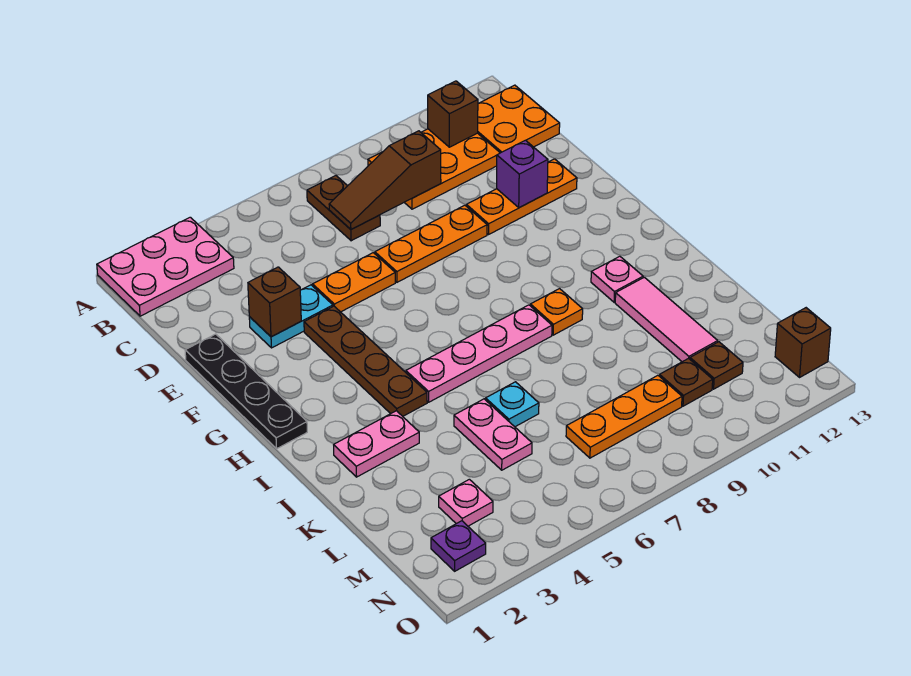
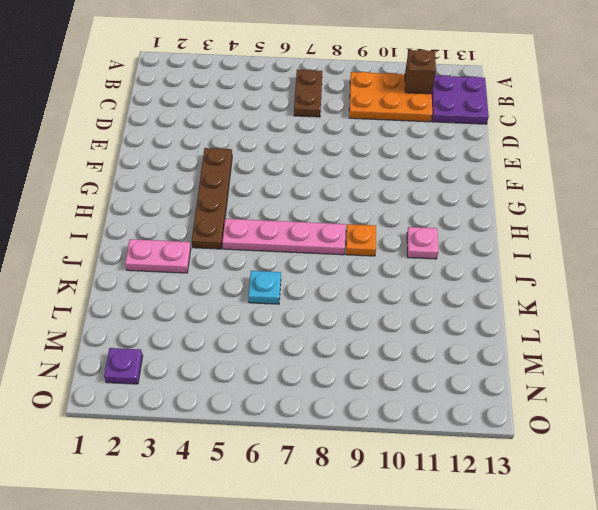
purple plate B12:C13 level 1 -> orange plate B12:C13 level 1
none -> pink plate A1:B3 level 1
none -> black plate E1:H1 level 1
none -> cyan plate E3:E4 level 1

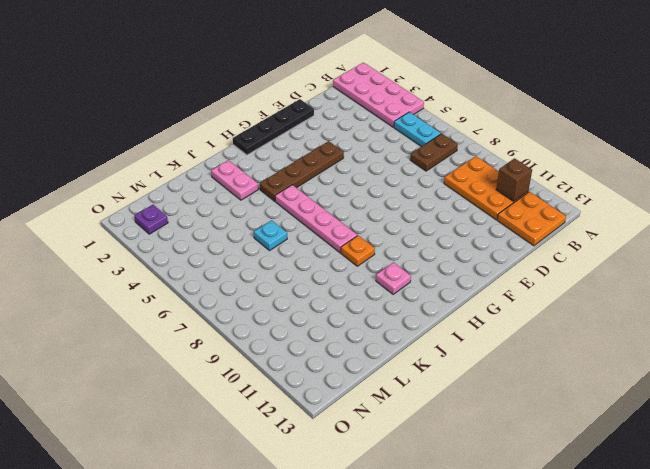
pink plate A1:B4 level 1 -> pink plate A1:B3 level 1
cyan plate B5:B6 level 1 -> cyan plate E3:E4 level 1
none -> orange plate E5:E6 level 1
none -> orange plate E7:E9 level 1
none -> orange plate E10:E12 level 1

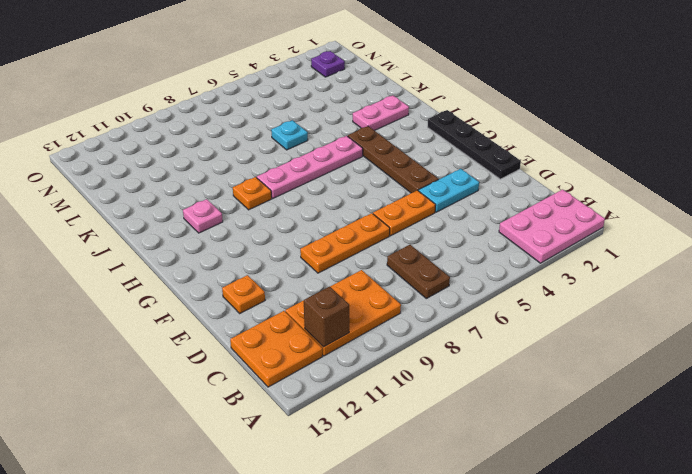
orange plate E12 level 1 -> orange plate E10:E12 level 1
none -> pink tile J11:L11 level 1
none -> pink plate K5:L5 level 1
none -> pink plate M3 level 1

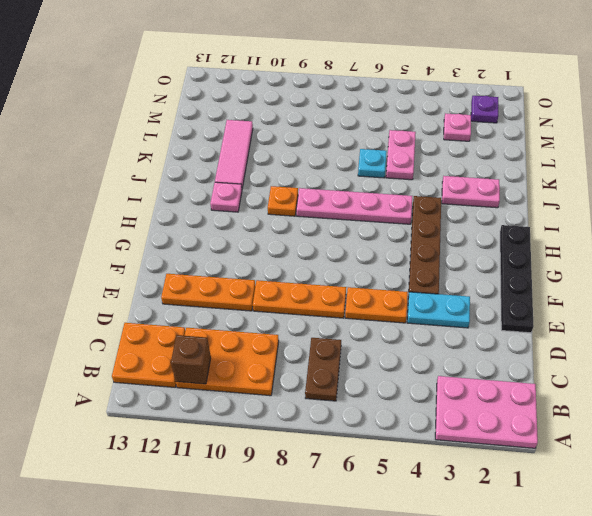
none -> orange plate M7:M9 level 1
none -> brown plate M10 level 1
none -> brown plate M11 level 1

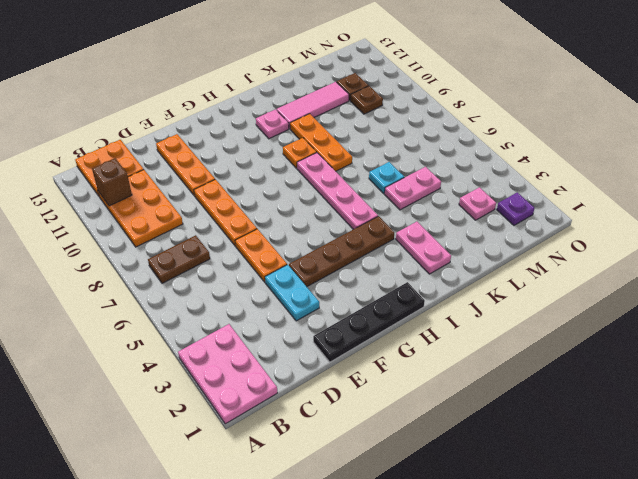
orange plate J8:J10 level 1 -> orange plate M7:M9 level 1
none -> brown brick N13 level 1
none -> brown slope C7:C9 level 2 top 9
none -> brown brick E3 level 2

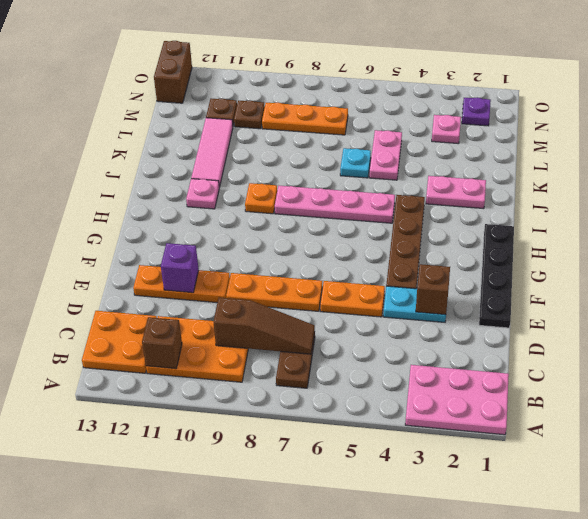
brown brick N13:O13 level 1 -> brown brick N13 level 1

